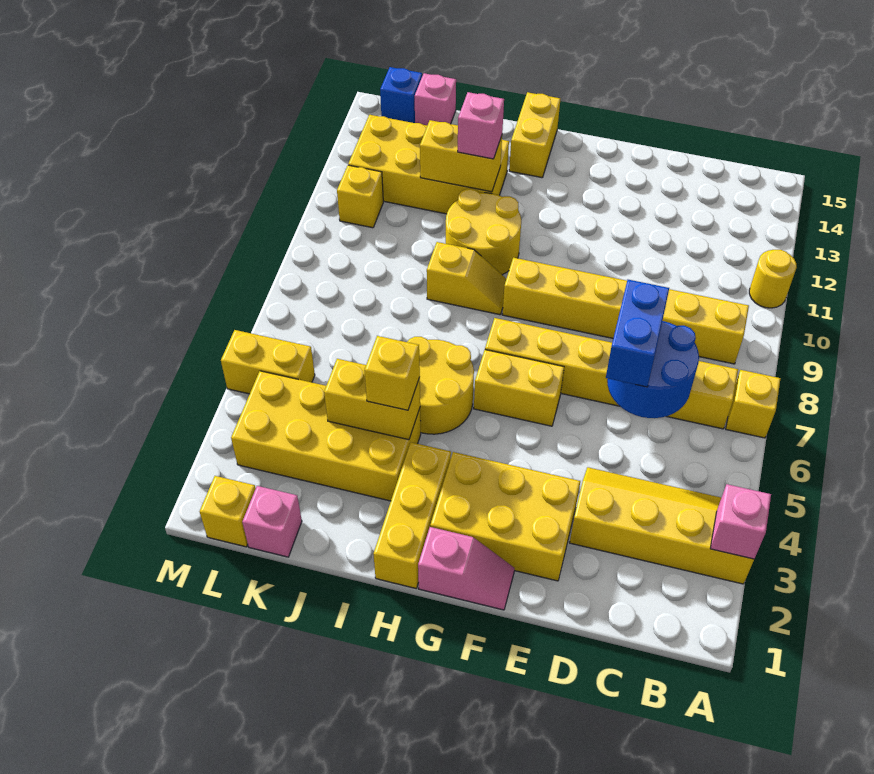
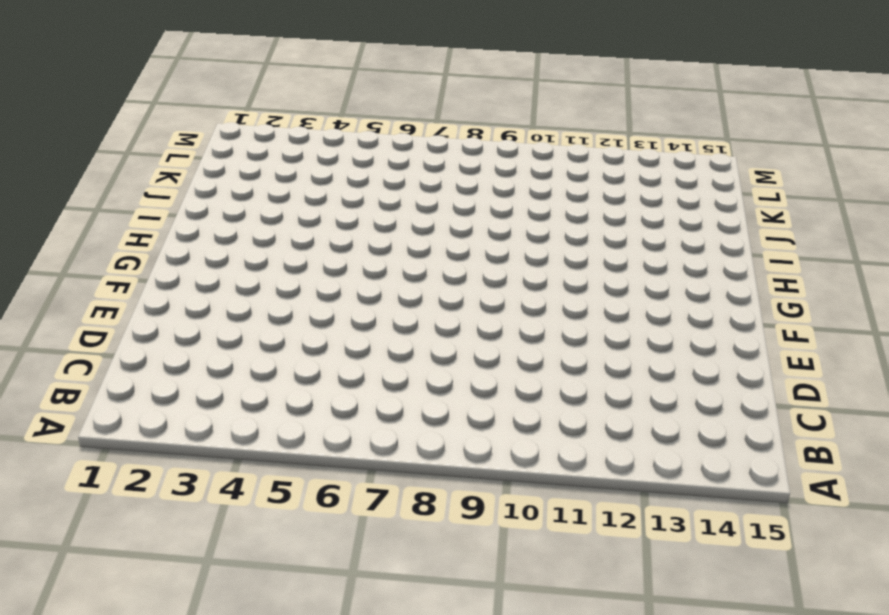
none -> yellow slope A3:D4 level 1 top 3
none -> yellow brick A7 level 1
none -> yellow round brick A11 level 1

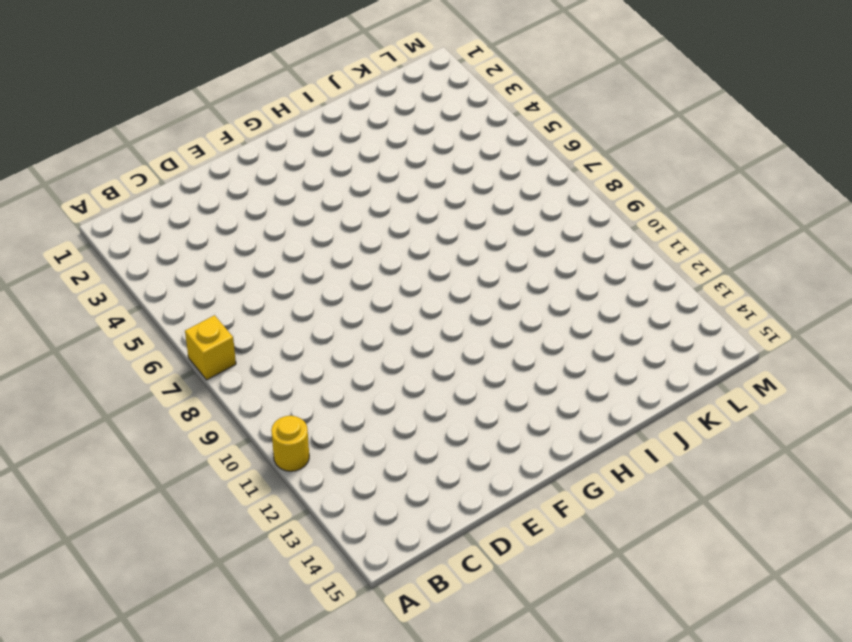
none -> yellow slope A3:D4 level 1 top 3
none -> yellow brick B7:G7 level 1
none -> yellow brick B9:G9 level 1

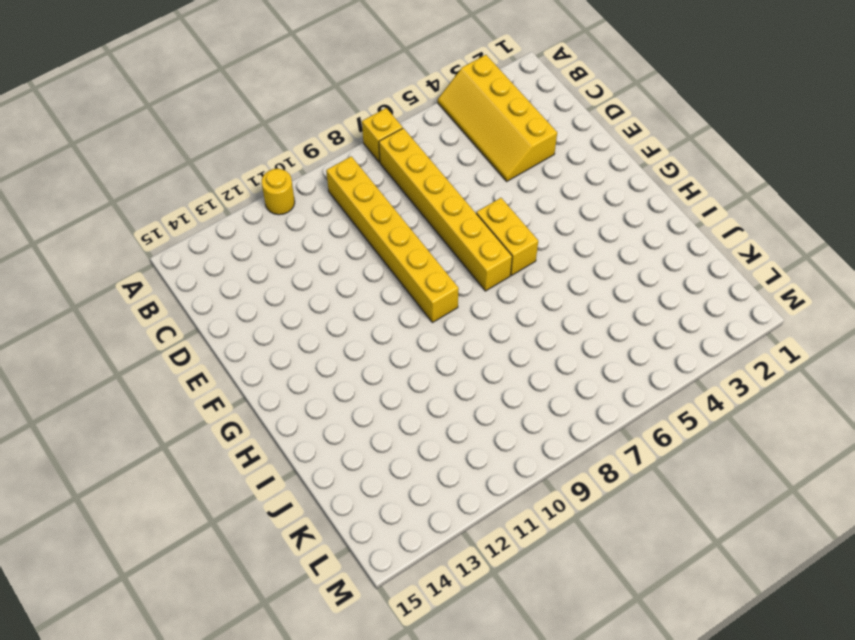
none -> yellow brick E2:G3 level 1
none -> pink slope F1:G1 level 1 top G
none -> yellow brick H1:H3 level 1

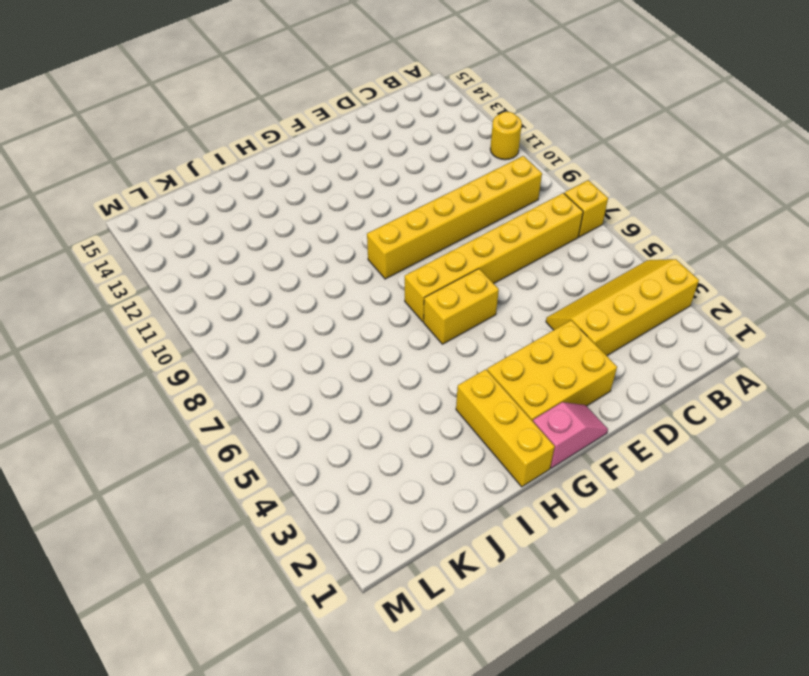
none -> yellow round brick H5:I6 level 1
none -> yellow slope H9:I9 level 1 top I
none -> yellow round brick H10:I11 level 1

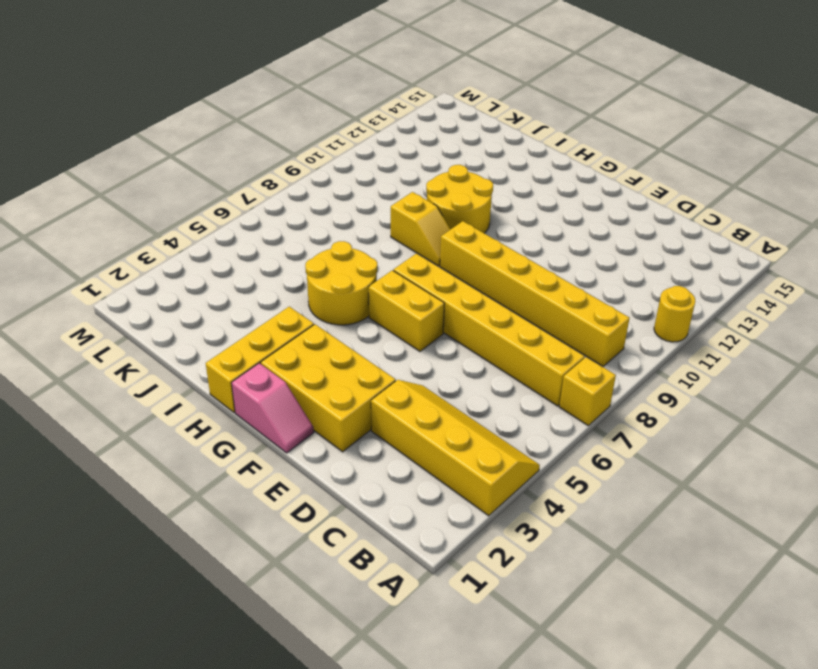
none -> yellow brick H14:H15 level 1
none -> yellow brick I3:L4 level 1
none -> yellow brick I12:L13 level 1

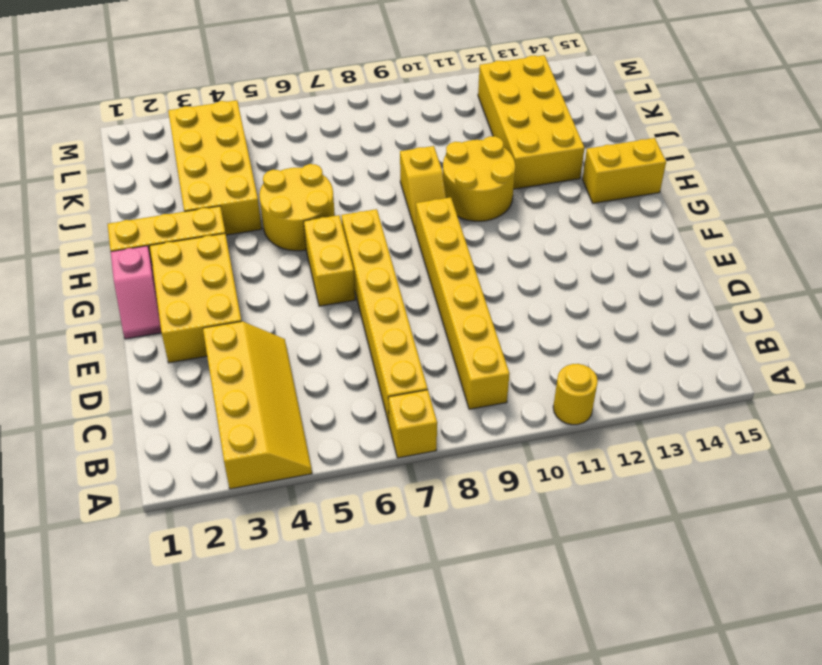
none -> pink brick K1 level 1
none -> pink brick K15 level 1
none -> yellow brick L1 level 1

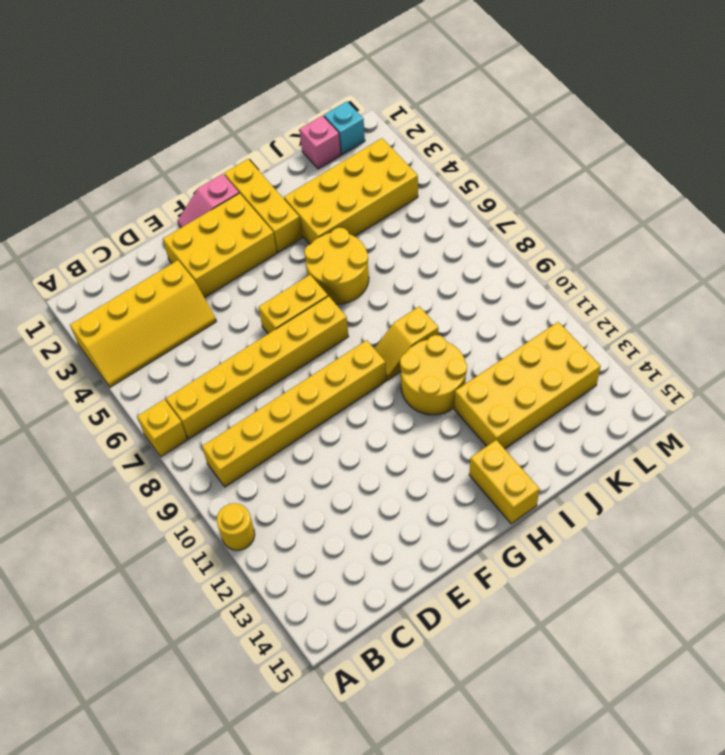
cyan brick L1 level 1 -> yellow brick L1 level 1
none -> pink brick K15 level 1
none -> yellow brick L5:M5 level 1
none -> yellow brick L11 level 1

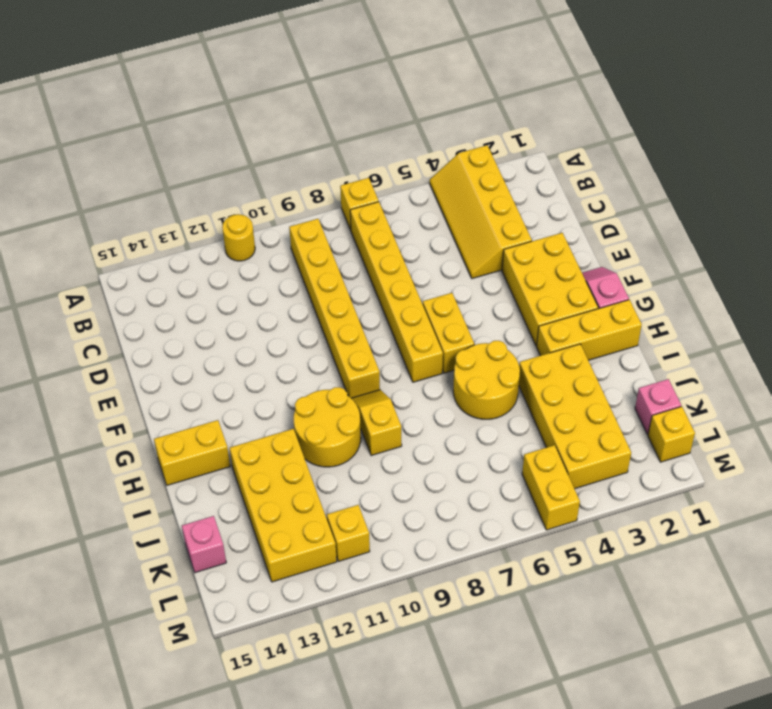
none -> blue brick L15 level 1
none -> pink brick A3 level 2
none -> blue round brick C6:D7 level 2

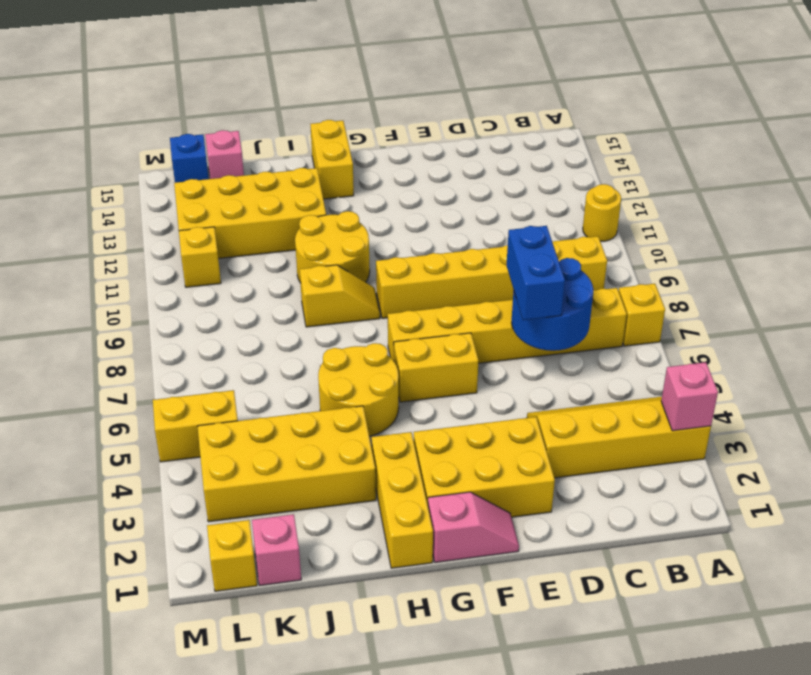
none -> yellow brick I4:J4 level 2
none -> yellow brick I12:J12 level 2
none -> yellow brick I4 level 3

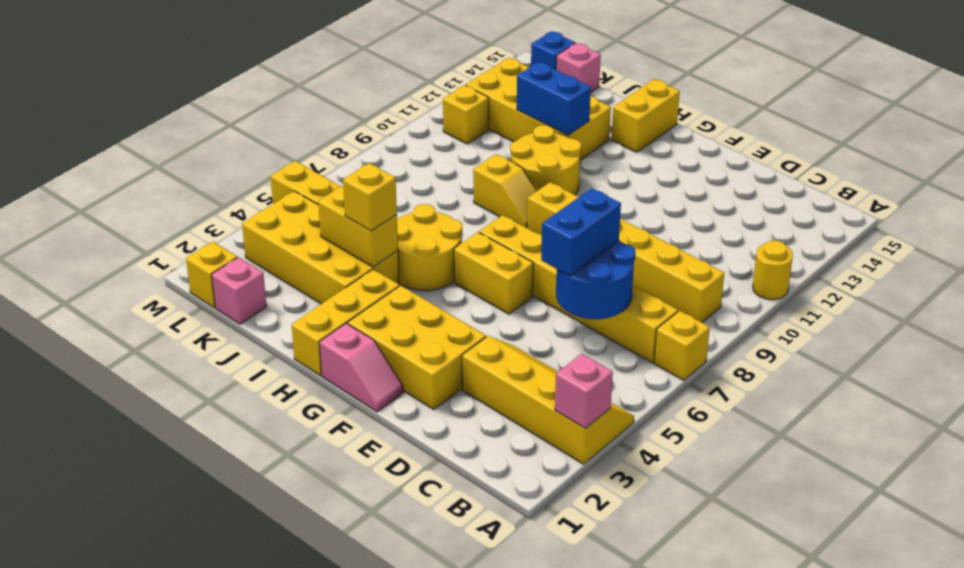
blue brick I12:J12 level 2 -> yellow brick I12:J12 level 2
none -> pink brick I12 level 3

